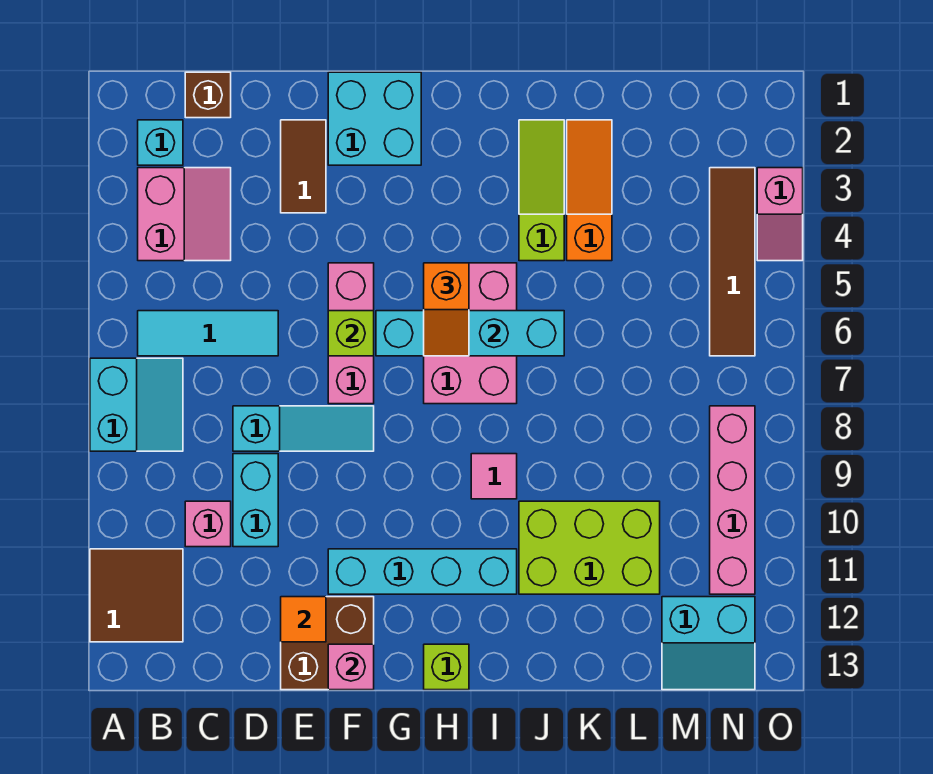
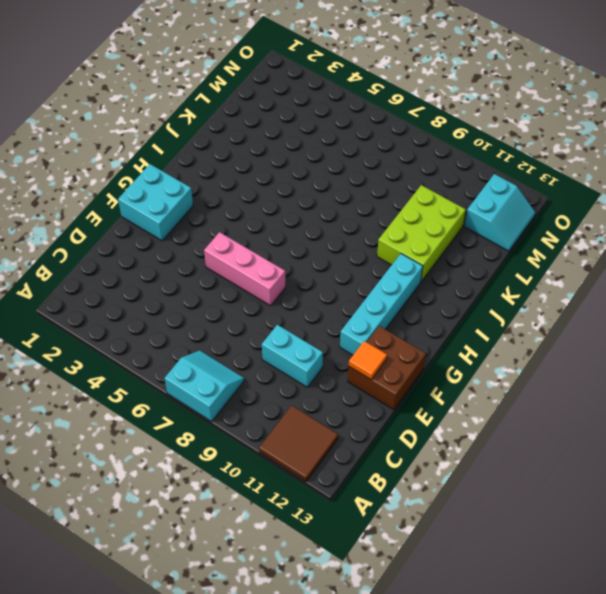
none -> cyan brick B2 level 1
none -> pink slope B3:C4 level 1 top B
none -> cyan tile B6:D6 level 1

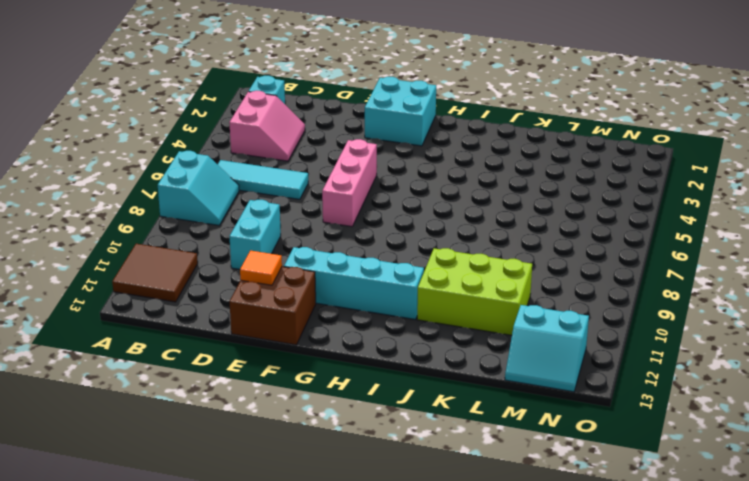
none -> brown brick C1 level 1
none -> pink brick C10 level 1
none -> cyan slope D8:F8 level 1 top D

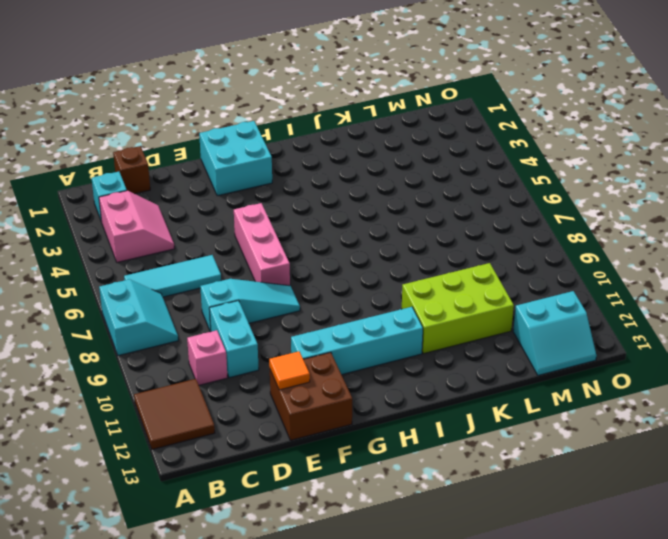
none -> brown tile E2:E3 level 1
none -> pink brick H5:I7 level 1
none -> lime brick H13 level 1

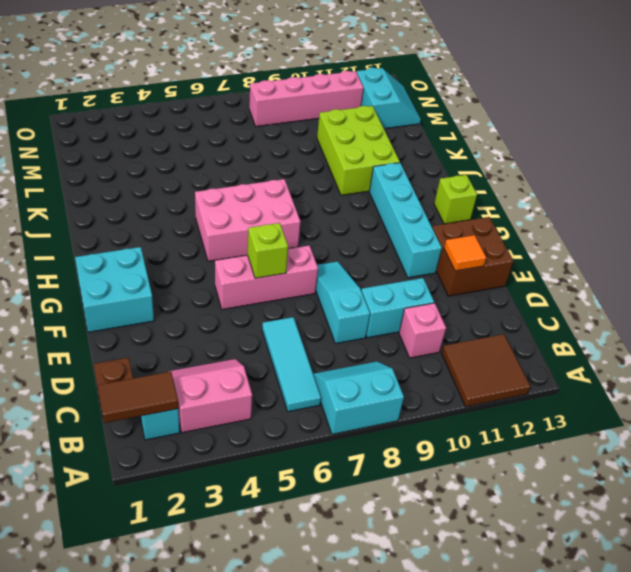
brown tile B1:B2 level 2 -> brown tile E2:E3 level 1
none -> pink tile I9 level 1
none -> lime slope J2:J4 level 1 top 4
none -> orange slope K2:K4 level 1 top 4

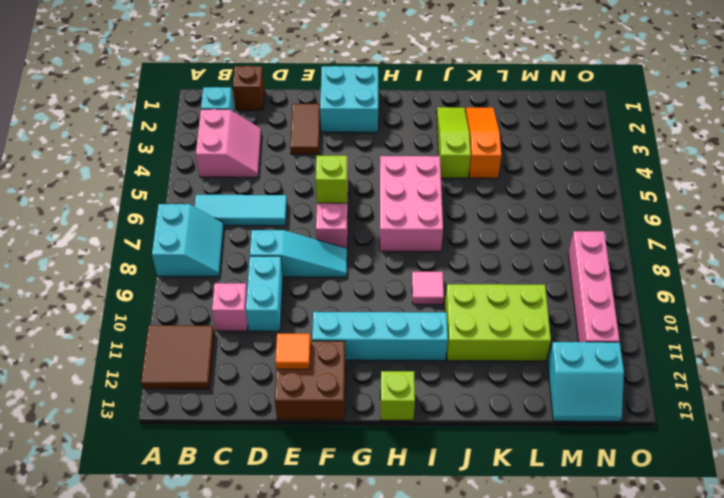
none -> brown tile N3:N6 level 1
none -> pink slope O3:O4 level 1 top 3
none -> pink brick F13 level 2

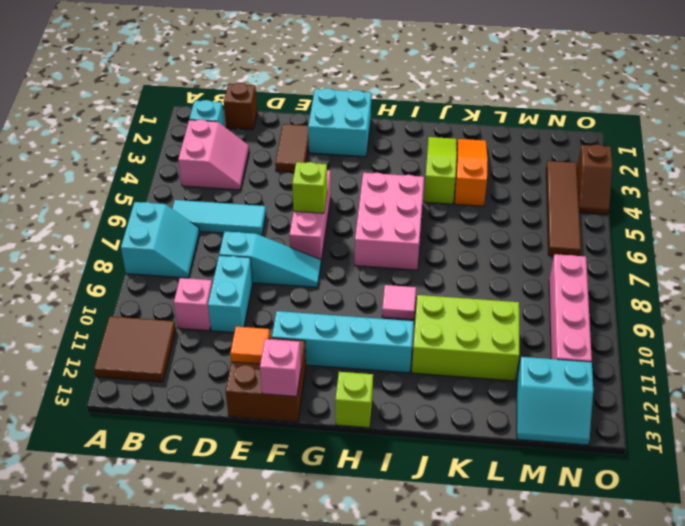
brown slope O3:O4 level 1 top 3 -> pink slope O3:O4 level 1 top 3
none -> cyan brick G6:J6 level 2
none -> orange slope H5:H6 level 3 top 5

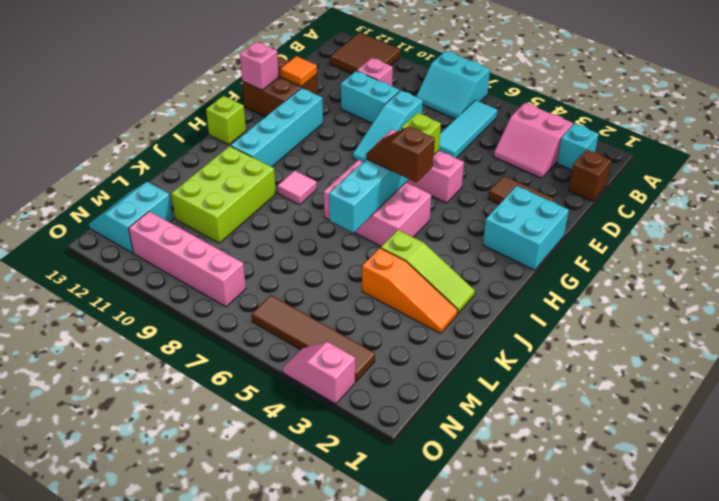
brown slope H5:H6 level 3 top 5 -> orange slope H5:H6 level 3 top 5

